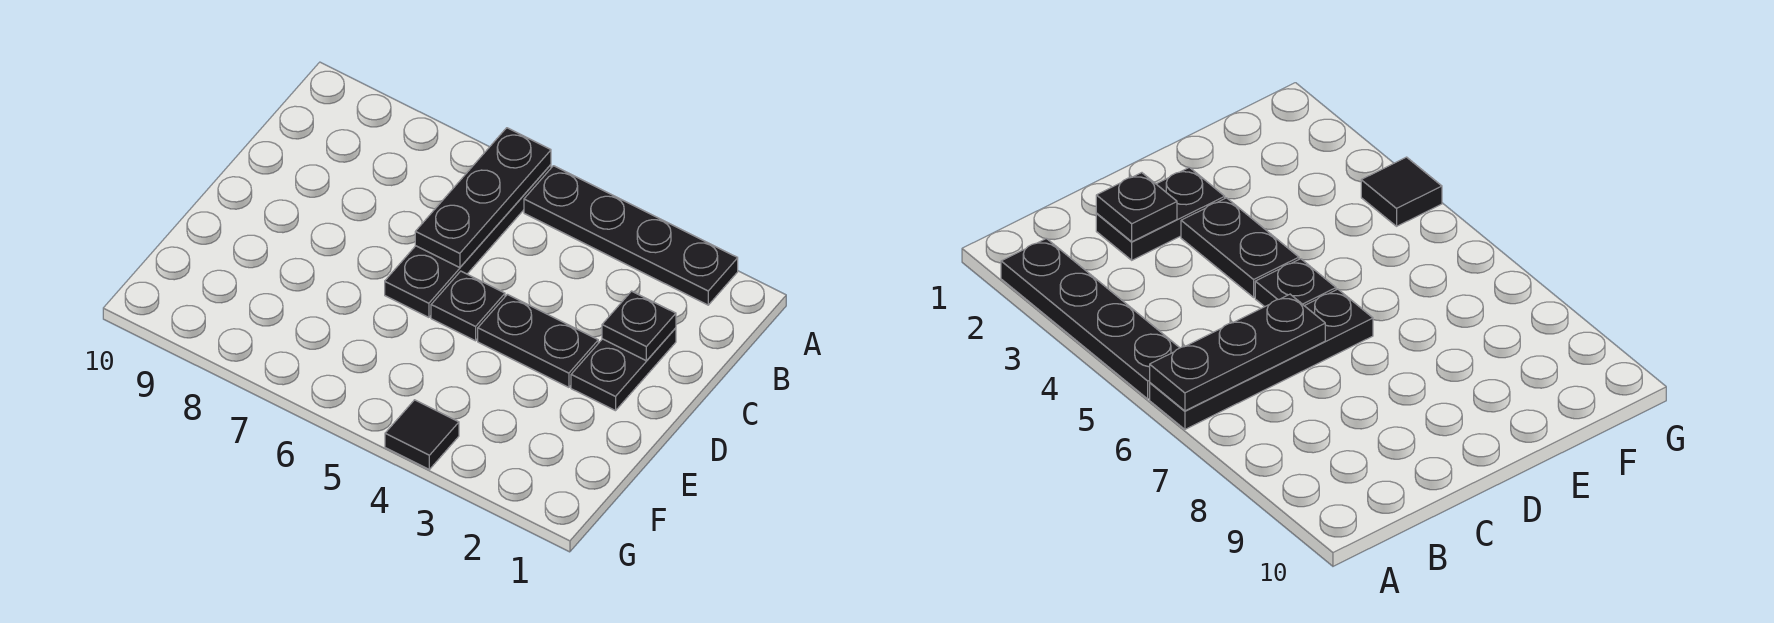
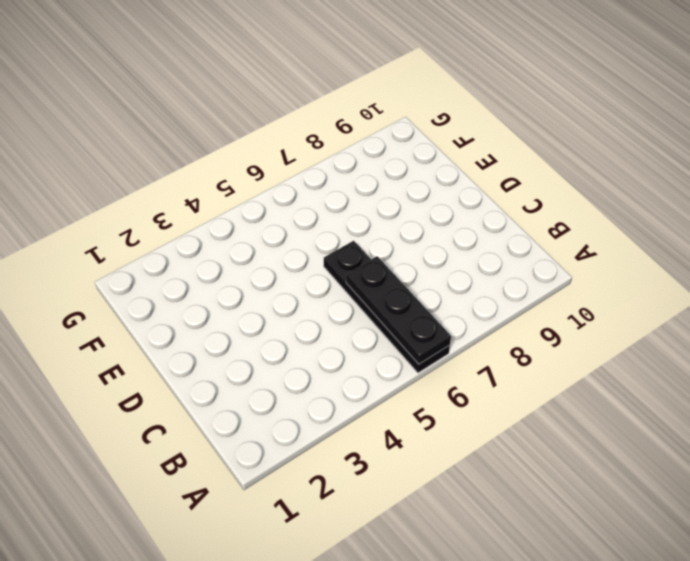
none -> black plate A2:A5 level 1
none -> black plate C2:D2 level 1

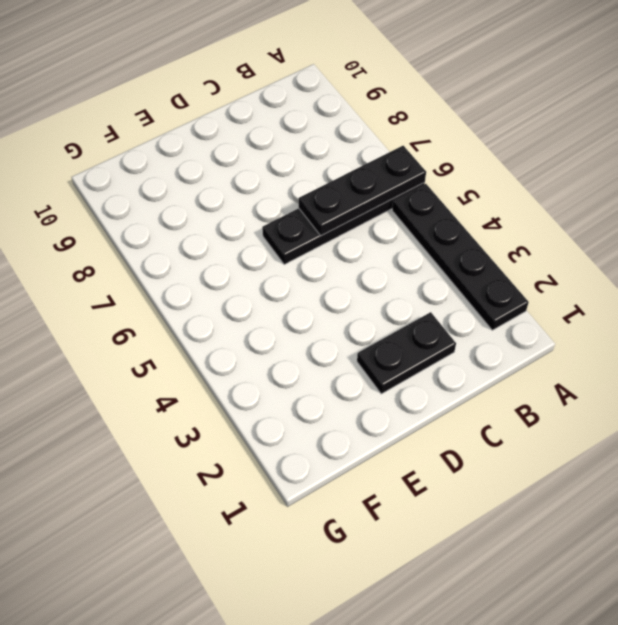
none -> black plate D3:D4 level 1
none -> black plate D5 level 1

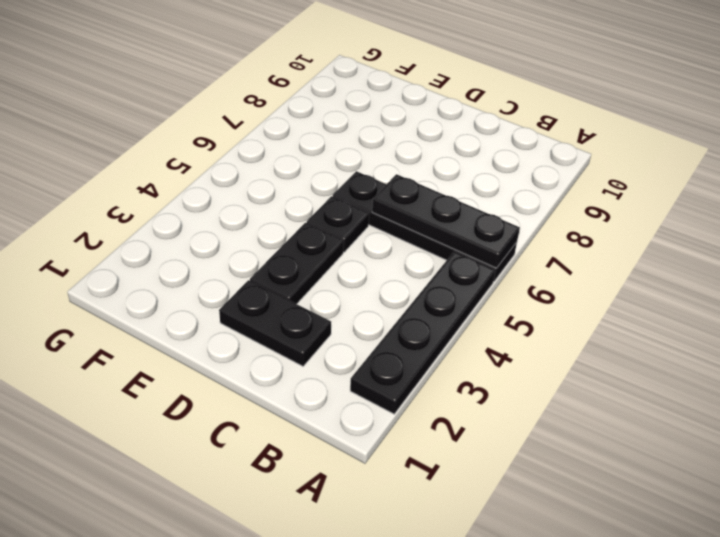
none -> black tile G4 level 1
none -> black plate C2 level 2

